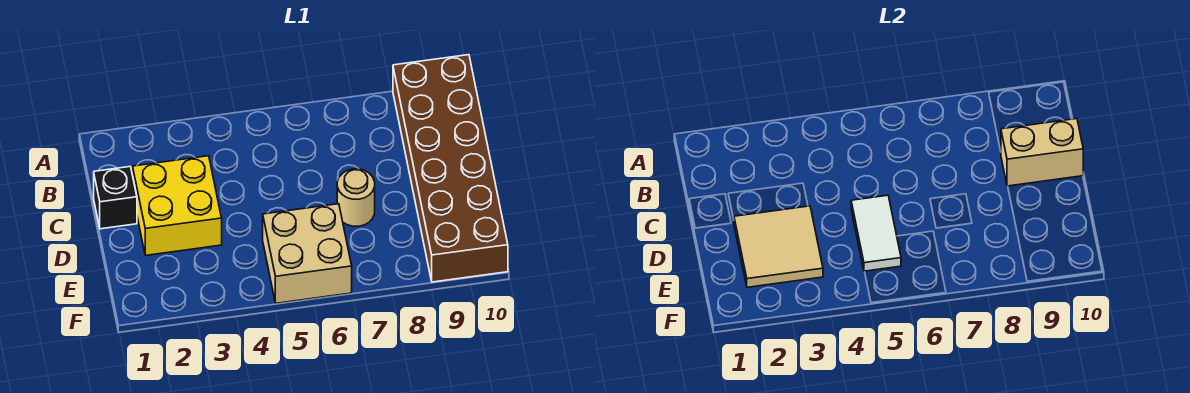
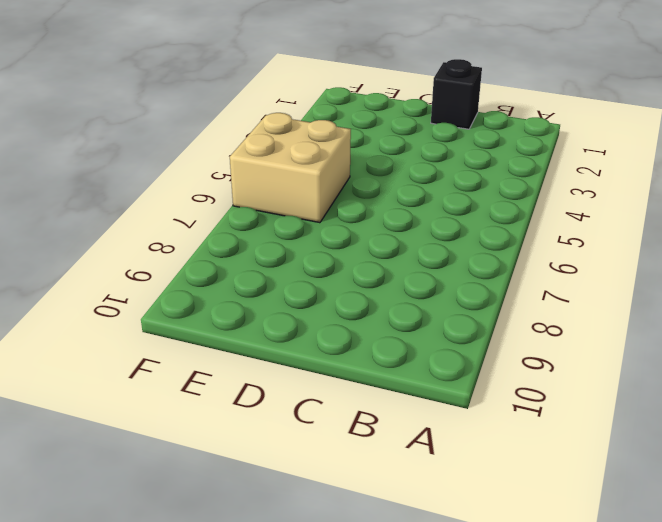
none -> brown brick A9:F10 level 1
none -> yellow brick C2:D3 level 1

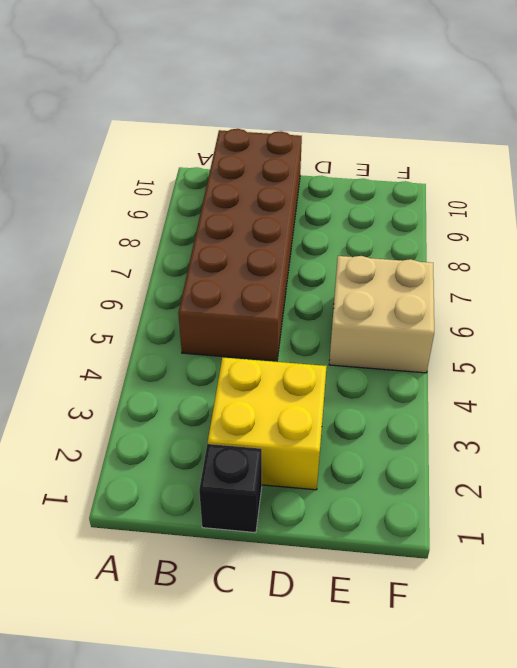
brown brick B5:C10 level 1 -> brown brick A9:F10 level 1
none -> tan round brick D7 level 1
none -> tan brick C9:C10 level 2

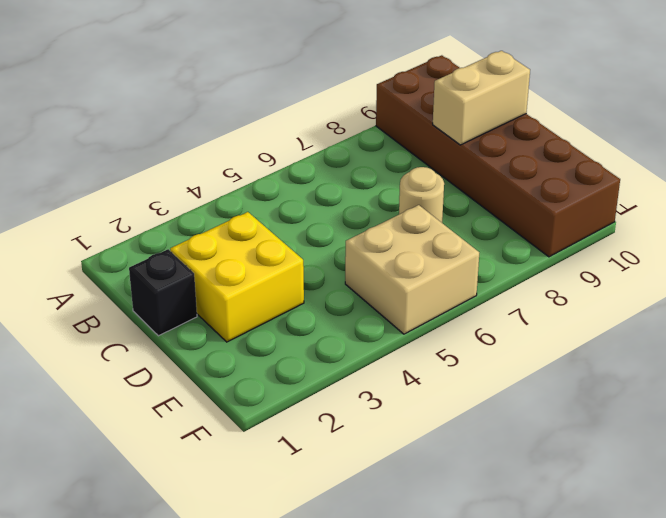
none -> tan tile D2:E3 level 2
none -> white tile D5:E5 level 2

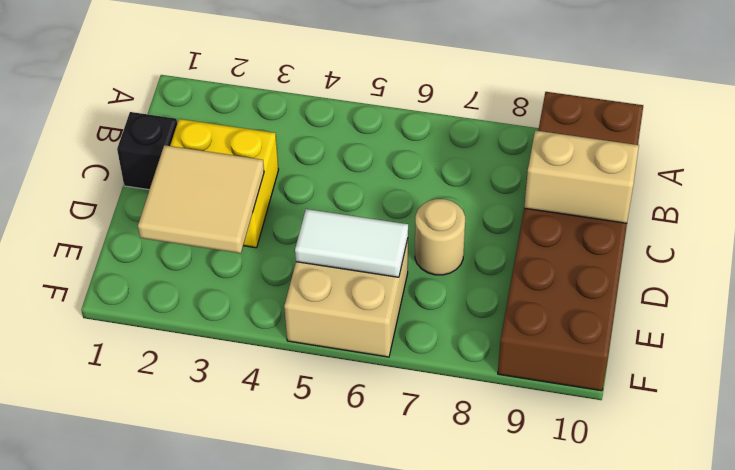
white tile E5:E6 level 2 -> white tile D5:E5 level 2

